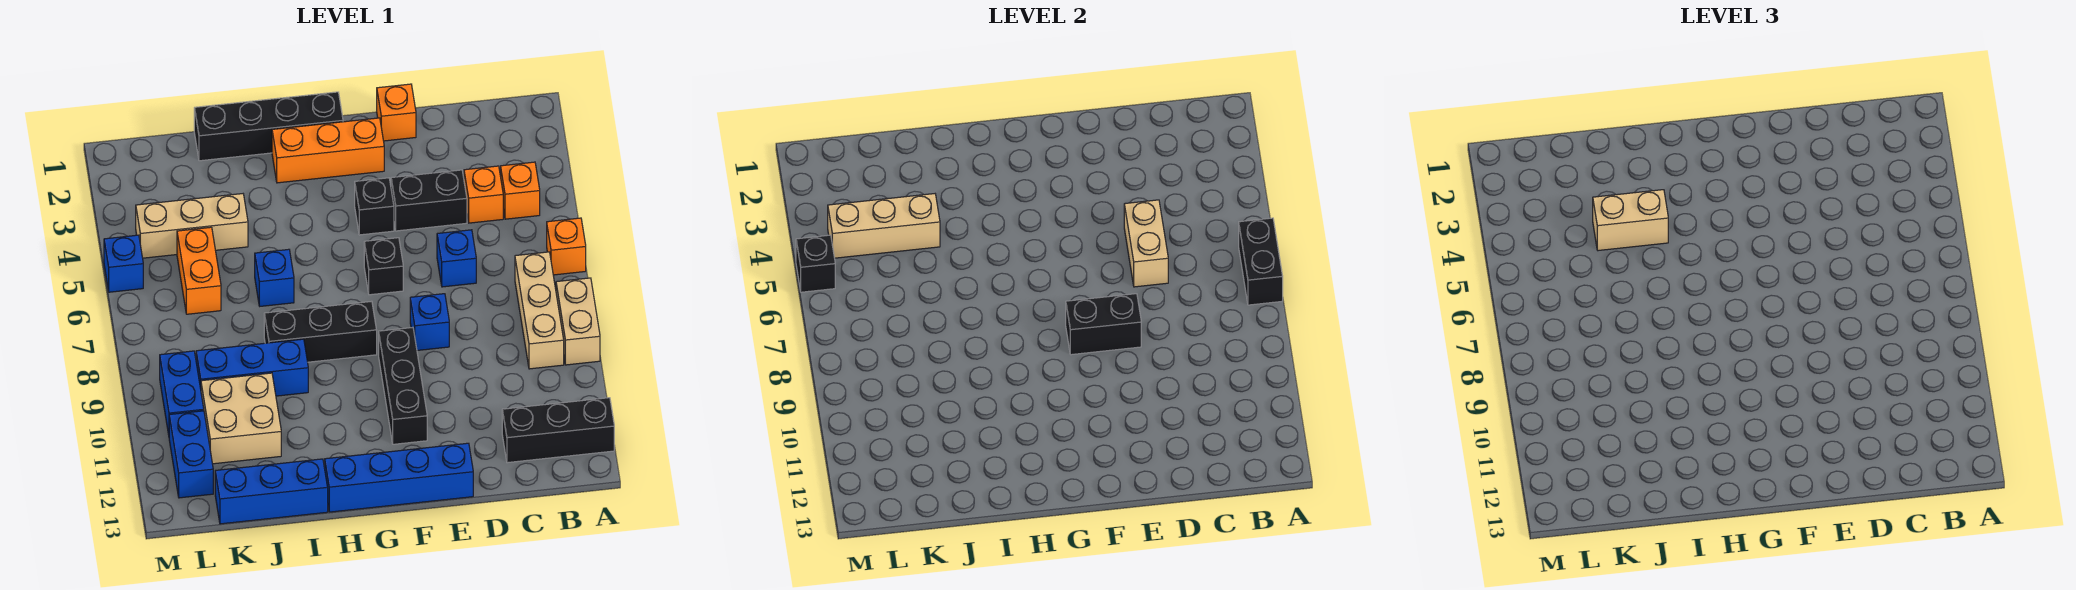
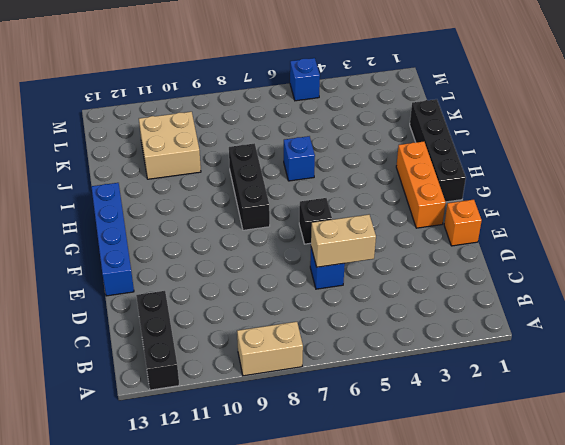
none -> orange brick A6 level 1
none -> orange brick B4 level 1
none -> tan brick B7:B9 level 1
none -> orange brick C4 level 1

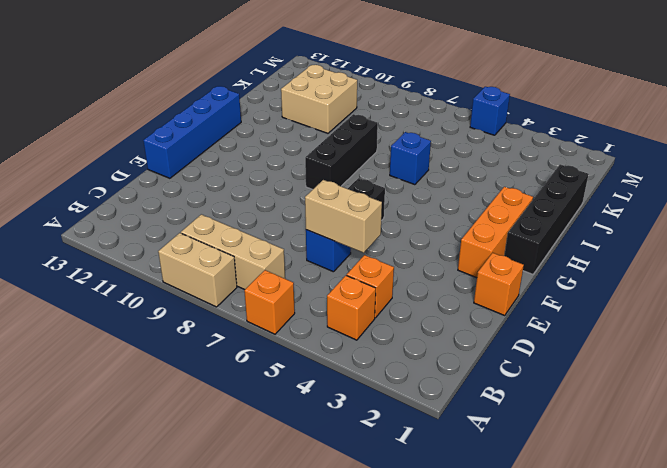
none -> black brick A12:C12 level 1
none -> black brick D4:E4 level 1
none -> blue brick E8 level 1
none -> black brick F4 level 1

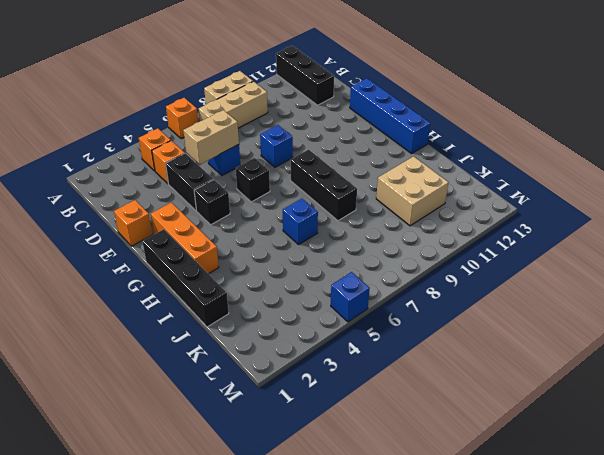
none -> black brick F9:F11 level 1
none -> blue brick I9:K9 level 1
none -> blue brick I13:K13 level 1
none -> tan brick J4:L4 level 1

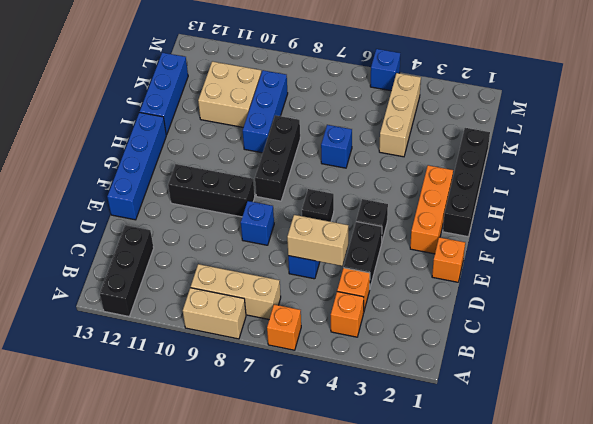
none -> orange brick K5:K6 level 1
none -> blue brick L9:L10 level 1
none -> blue brick L11:L12 level 1
none -> black brick A6:A7 level 2

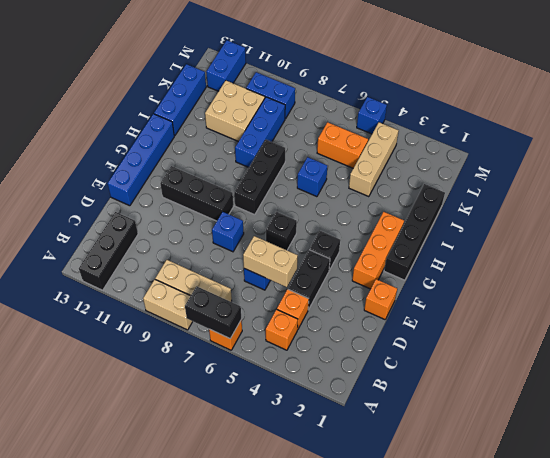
blue brick L12:M12 level 1 -> blue brick L11:L12 level 1
none -> black brick E8:F8 level 2
none -> tan brick J4:L4 level 2
none -> black brick M5 level 2
none -> tan brick I4:J4 level 3

